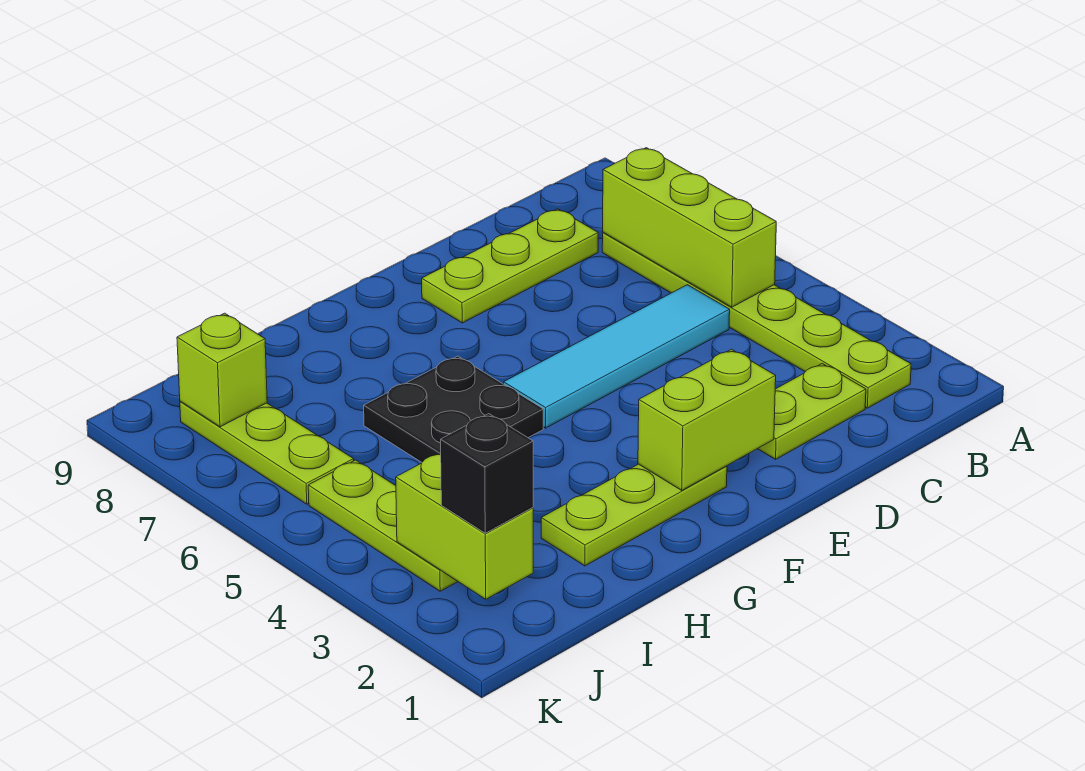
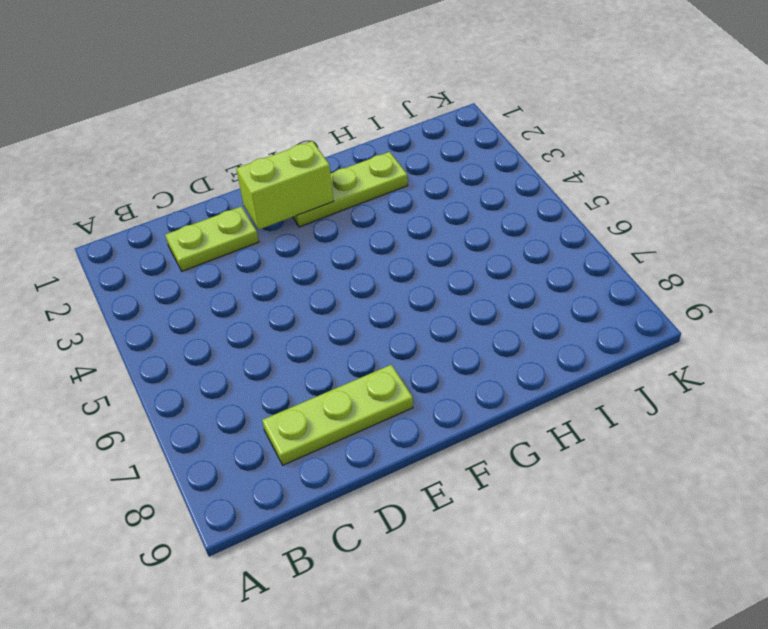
none -> lime plate B2:B7 level 1
none -> cyan tile C5:F5 level 1
none -> black plate G5:H6 level 1

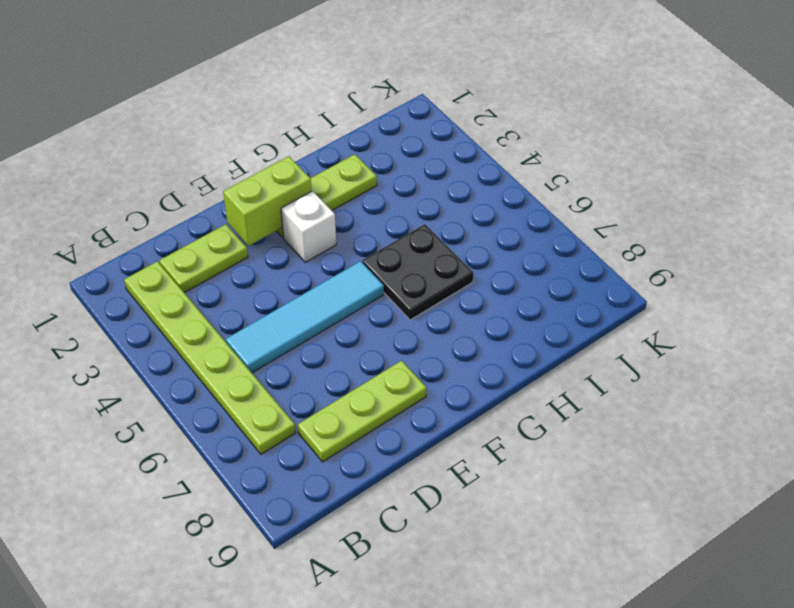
white brick F3 level 1 -> none
none -> lime plate J3:J5 level 1
none -> lime plate J6:J8 level 1
none -> lime brick B5:B7 level 2

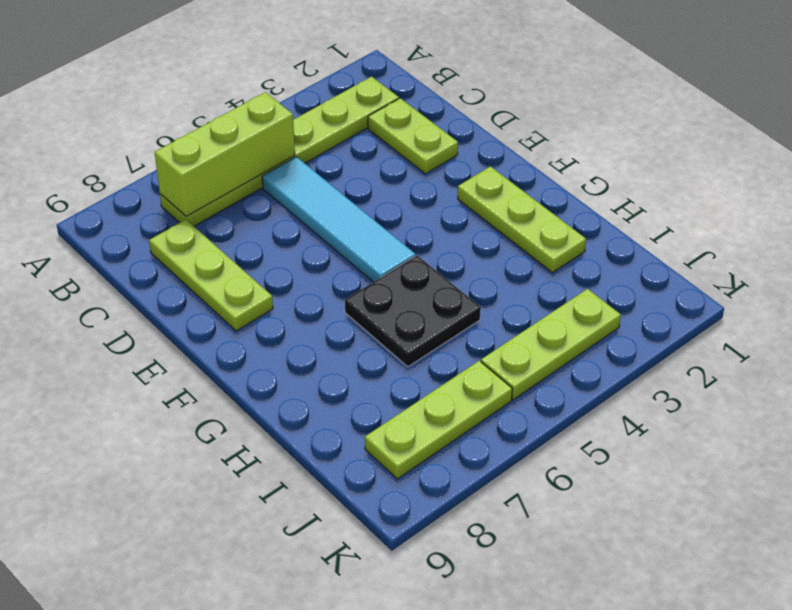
none -> lime brick E2:F2 level 2
none -> lime brick J2:J3 level 2
none -> lime brick J8 level 2

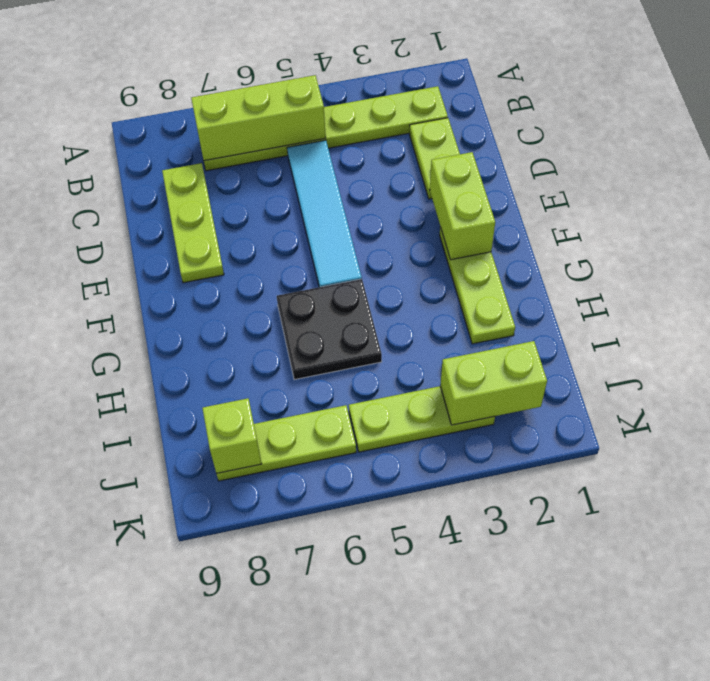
none -> black brick J2 level 3

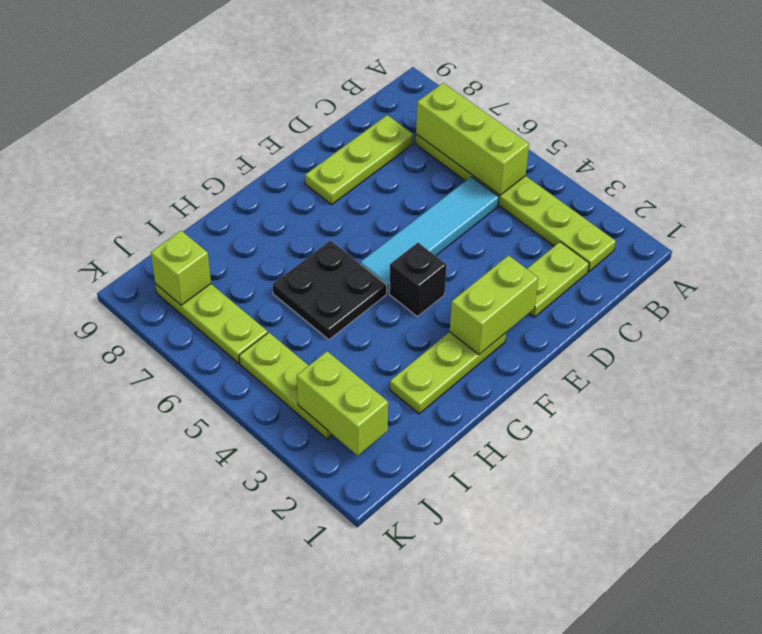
black brick F4 level 1 -> black brick J2 level 3

